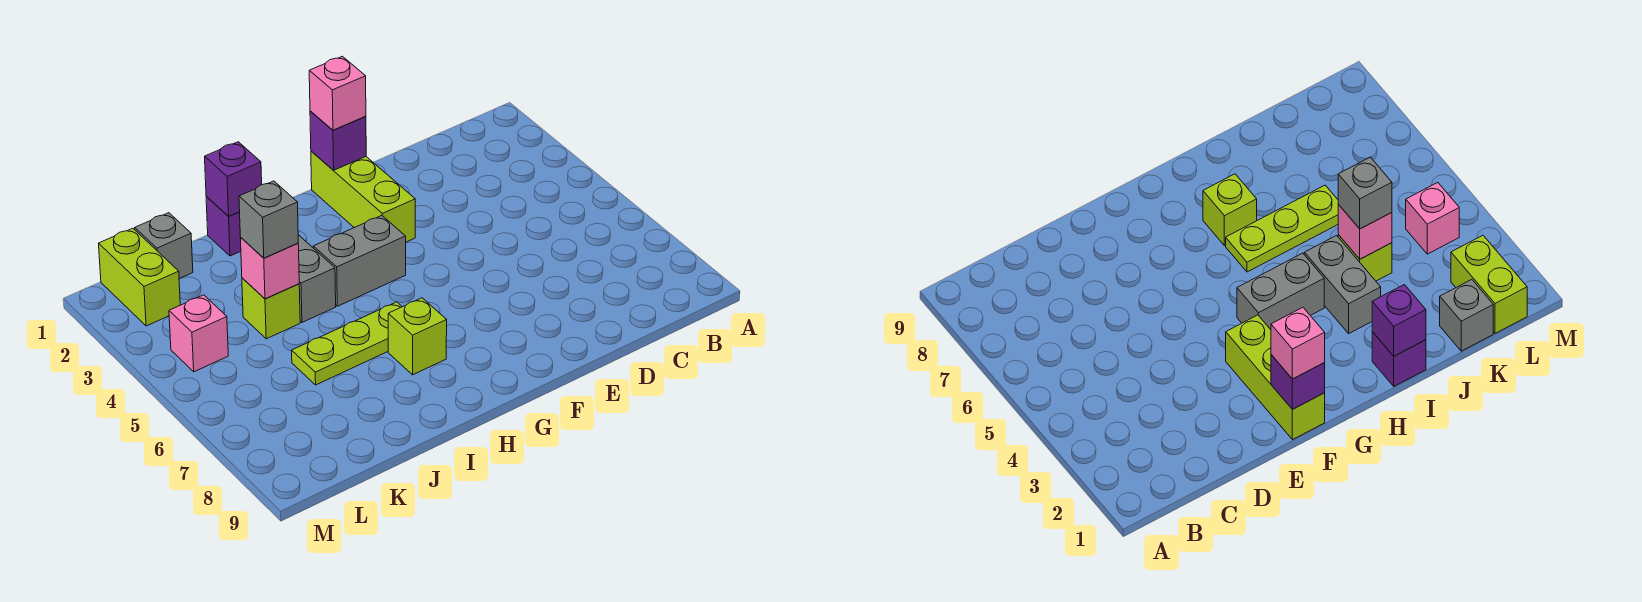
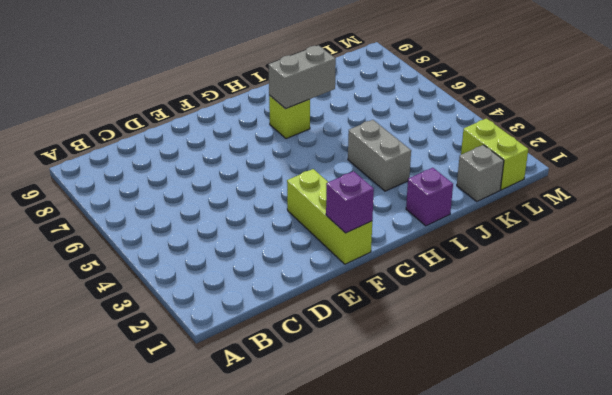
grey brick H7:I7 level 2 -> grey brick G4:H4 level 1
none -> lime plate H6:J6 level 1
none -> lime brick J4 level 1
none -> pink brick L4 level 1

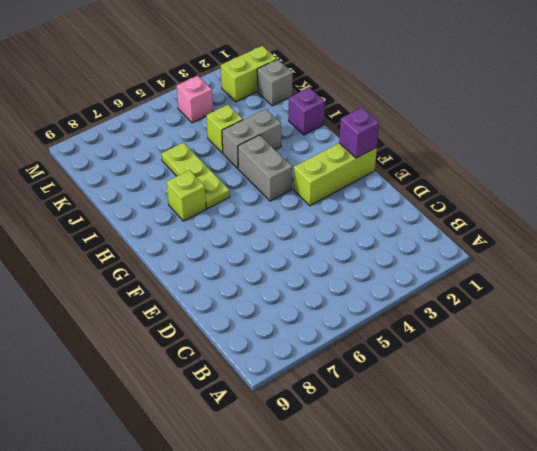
none -> purple brick I1 level 2
none -> pink brick J4 level 2
none -> pink brick F1 level 3

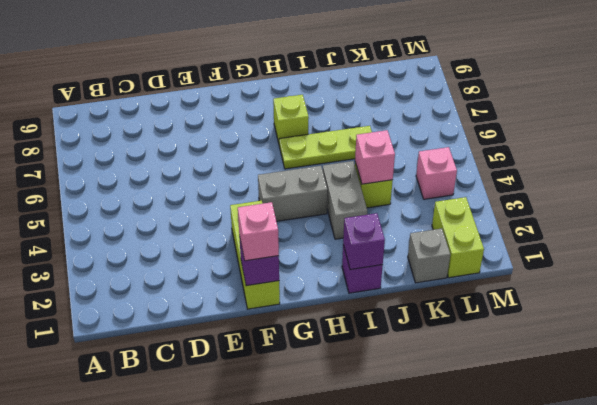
none -> grey brick J4 level 3

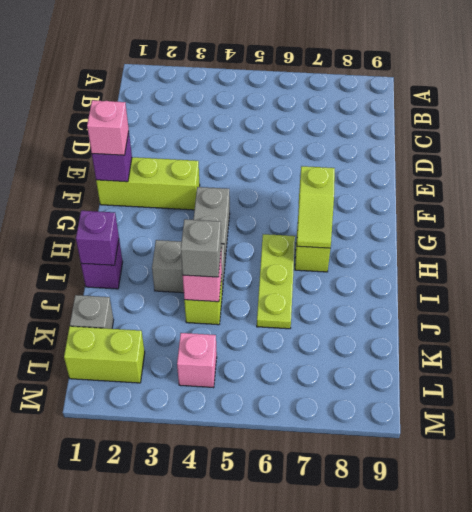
lime slope G7:H7 level 2 top G -> none

